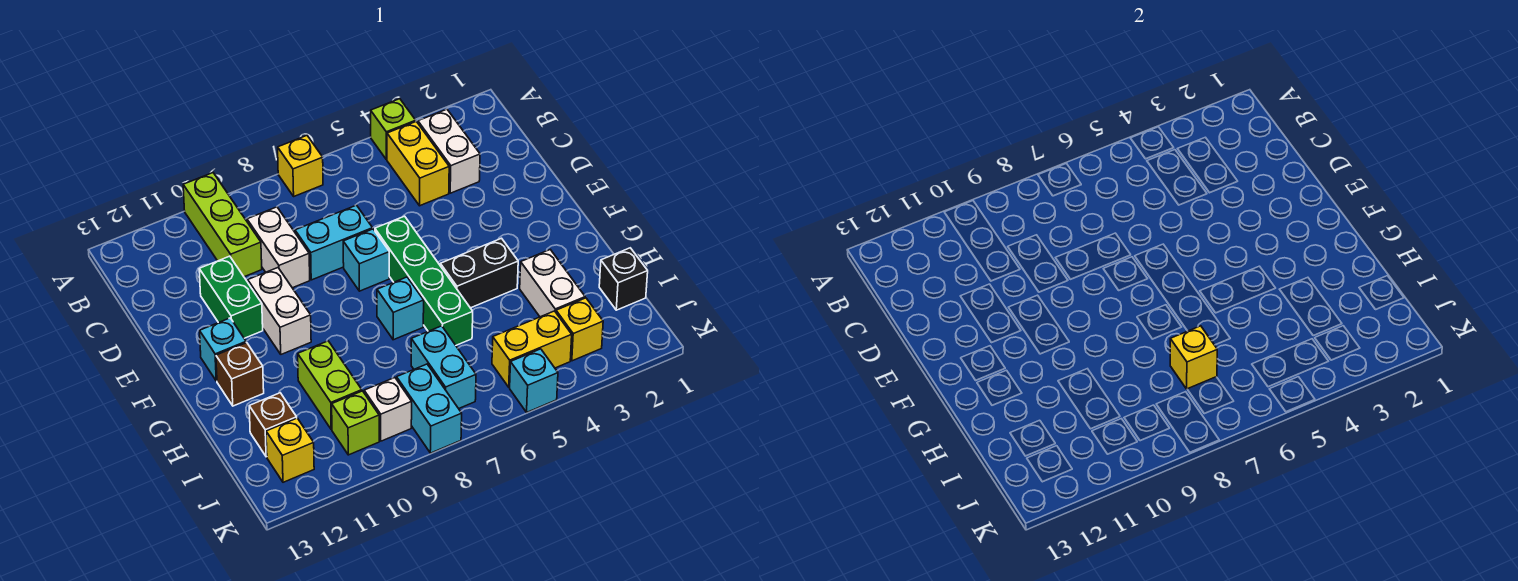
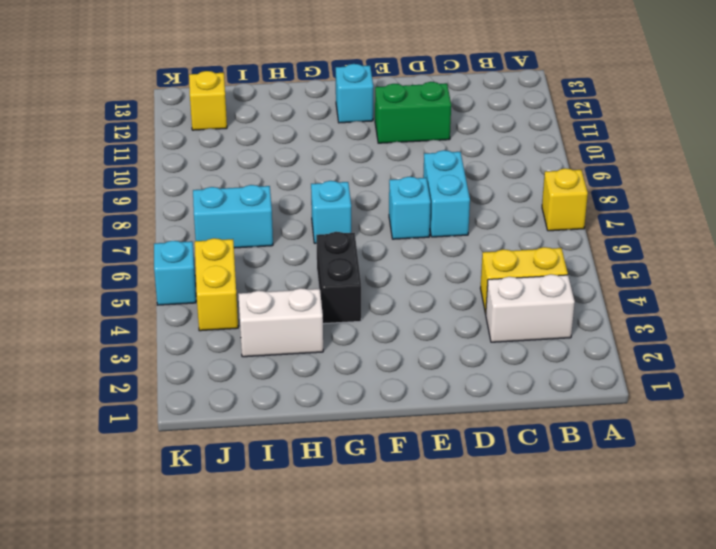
none -> lime brick A4 level 1
none -> lime brick A10:C10 level 1
none -> white brick C9:D9 level 1

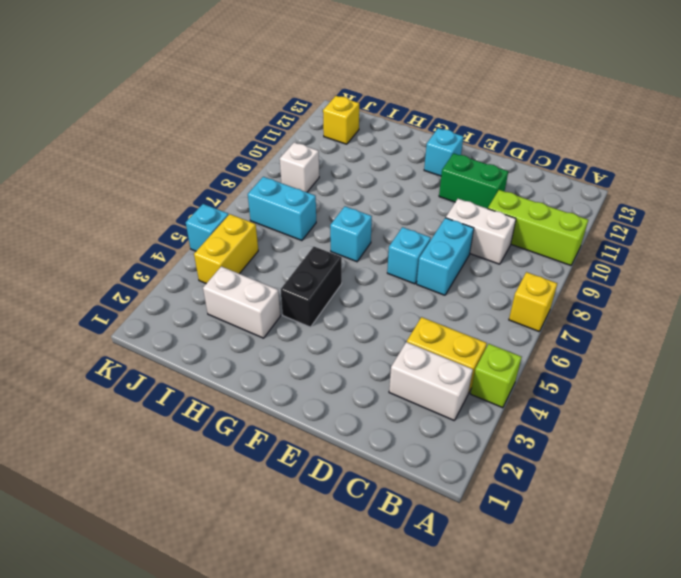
none -> green brick E6:H6 level 1
none -> white brick E10:F10 level 1
none -> brown brick G12 level 1

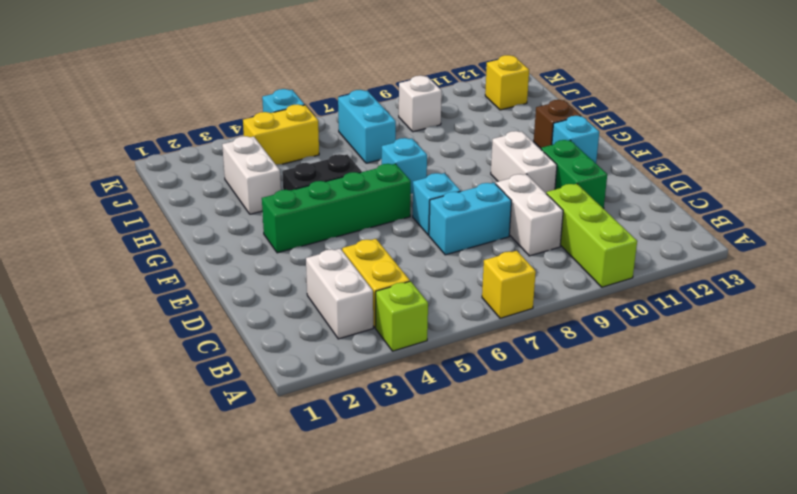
green brick F3:F6 level 1 -> green brick E6:H6 level 1
none -> lime brick H10:I10 level 1
none -> black brick I1 level 1
none -> brown brick I12 level 1

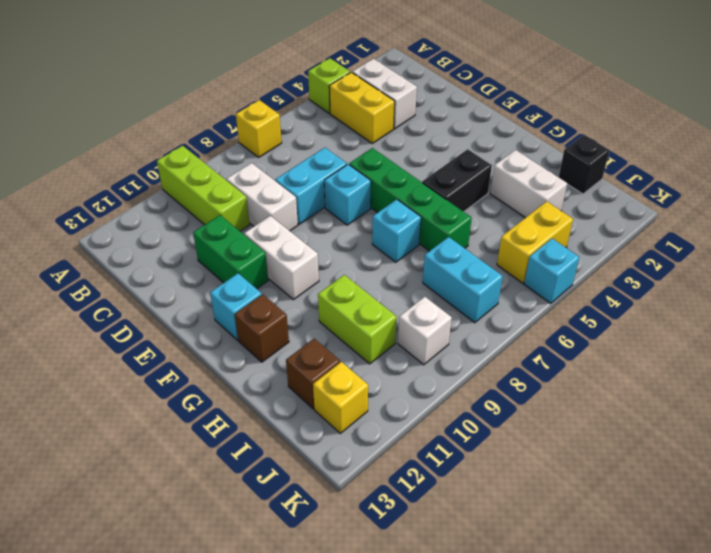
none -> yellow brick J3 level 1
none -> cyan brick J8:K8 level 1
none -> lime brick J10 level 1

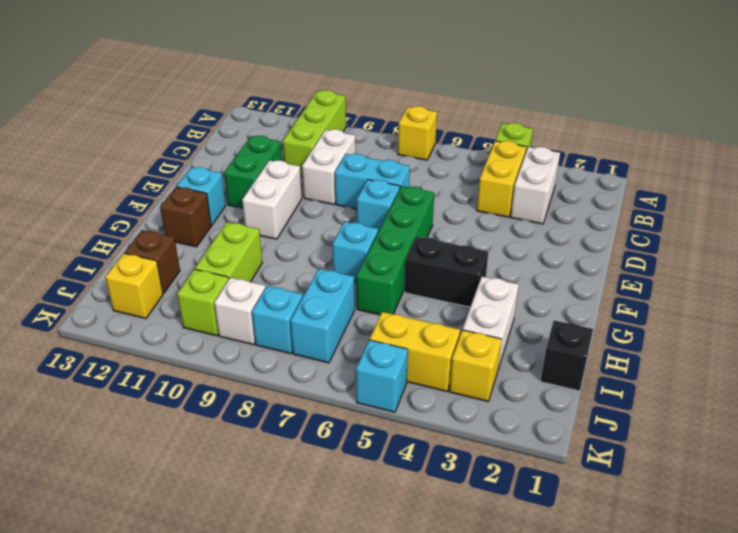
cyan brick J8 level 1 -> cyan brick J8:K8 level 1
none -> yellow brick I7 level 2

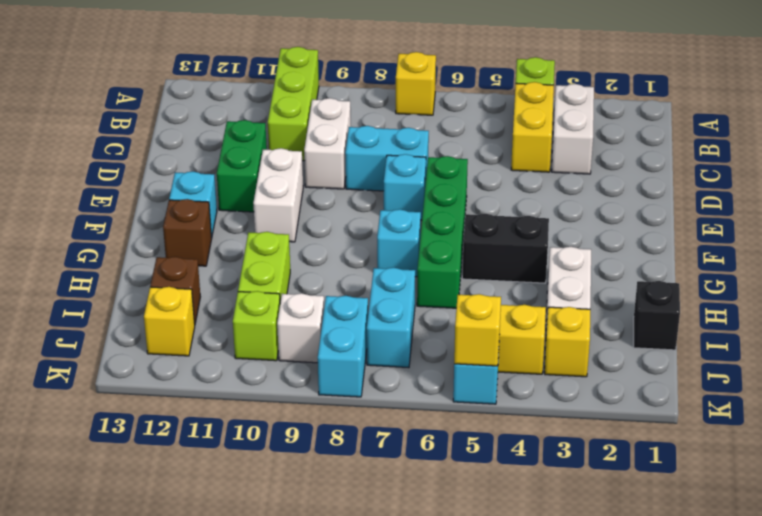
yellow brick K5 level 2 -> yellow brick I7 level 2

